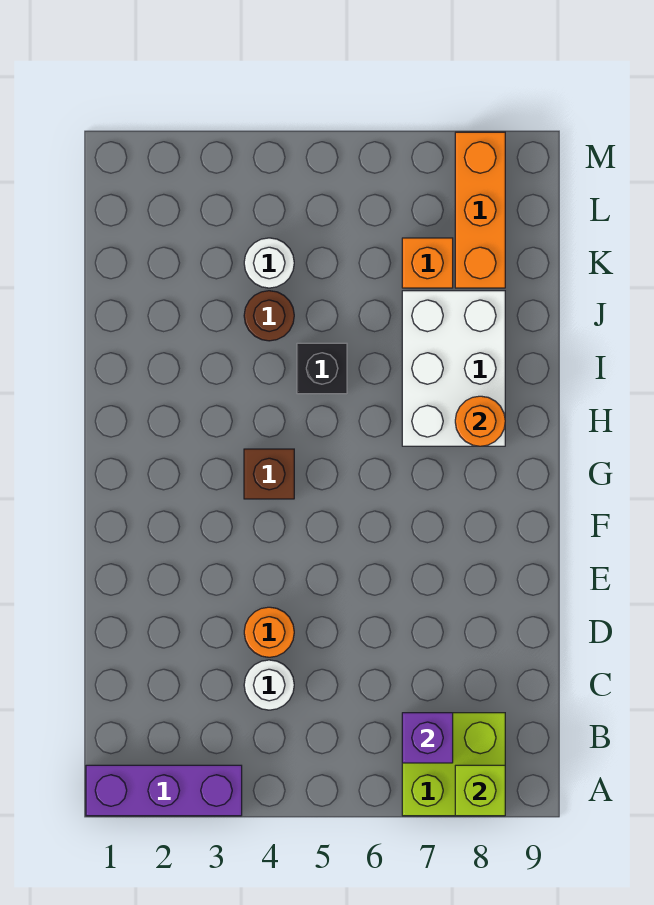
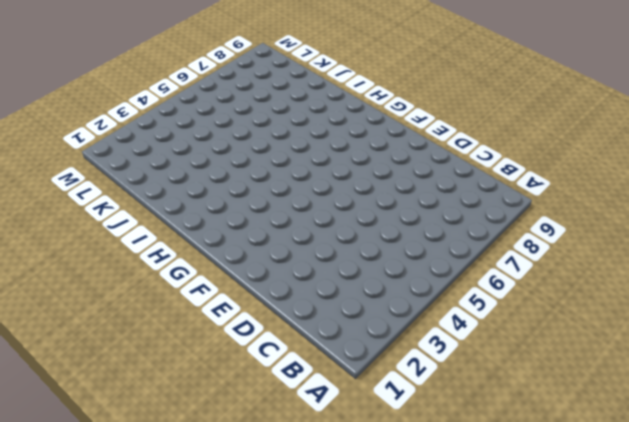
none -> purple brick A1:A3 level 1
none -> lime brick A7:B8 level 1
none -> white round brick C4 level 1

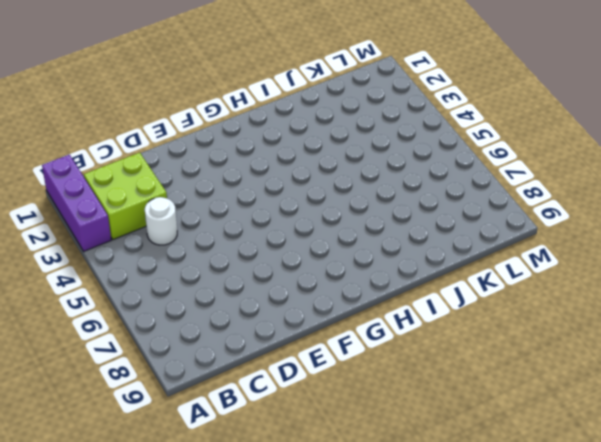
lime brick B2:C3 level 1 -> lime brick A7:B8 level 1
none -> orange round brick D4 level 1
none -> brown brick G4 level 1
none -> white brick H7:J8 level 1

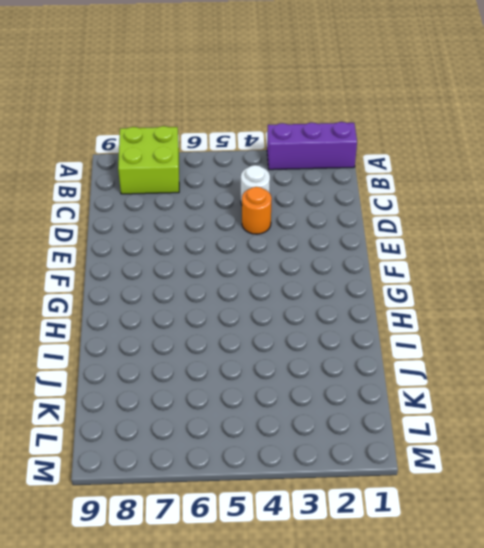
none -> brown brick G4 level 1
none -> white brick H7:J8 level 1
none -> black brick I5 level 1

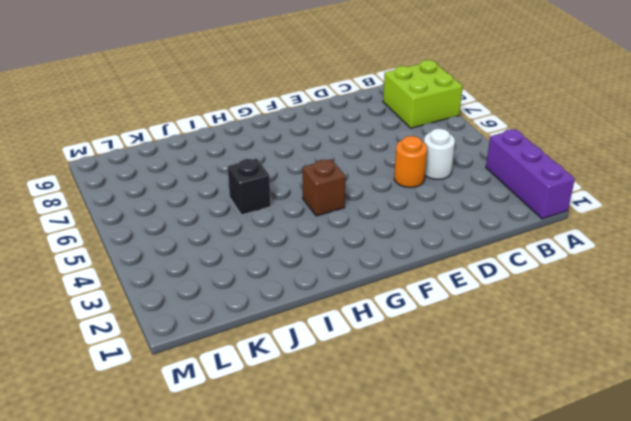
none -> white brick H7:J8 level 1
none -> brown round brick J4 level 1
none -> white round brick K4 level 1

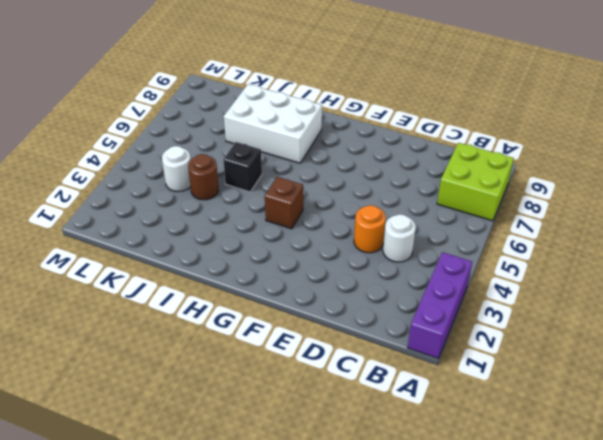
none -> orange brick K7 level 1
none -> orange brick K8:M8 level 1
none -> lime brick A8 level 2

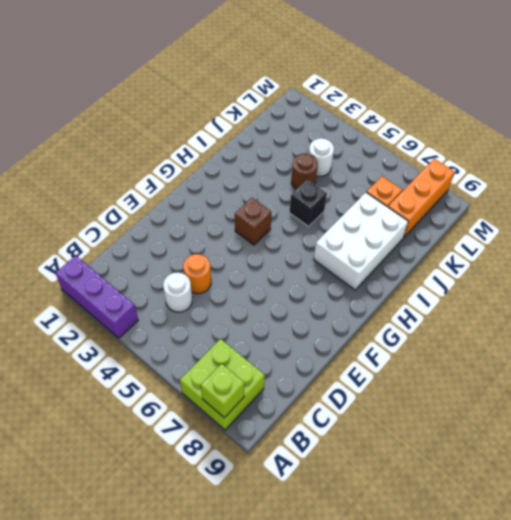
none -> purple brick B7 level 2
none -> orange round brick H8 level 2

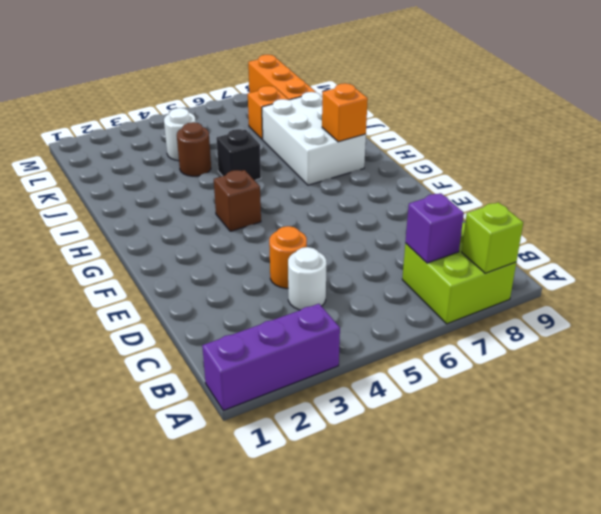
orange brick H8 level 2 -> orange round brick H8 level 2

